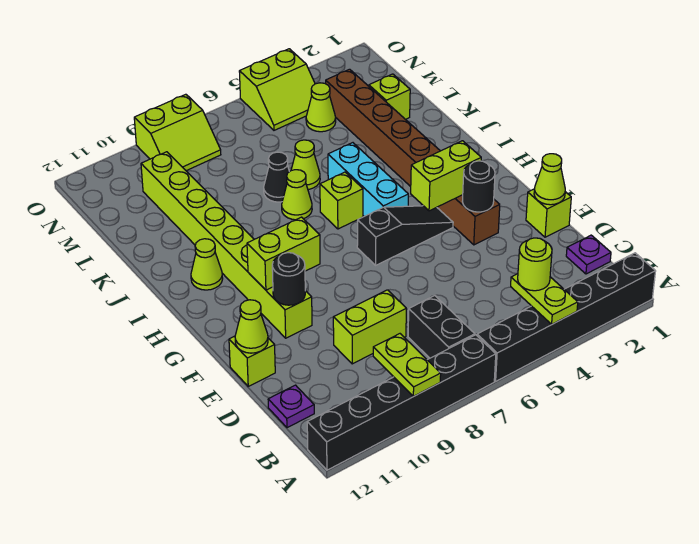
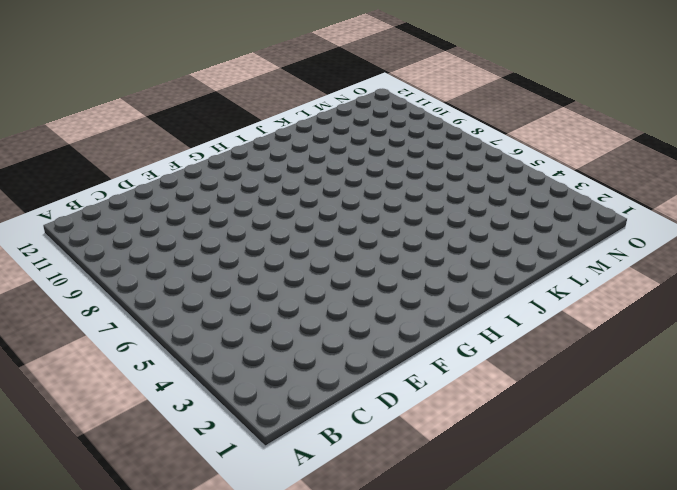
none -> black brick A1:A6 level 1
none -> black brick A7:A12 level 1
none -> black brick B7:C7 level 1
none -> purple plate C1 level 1

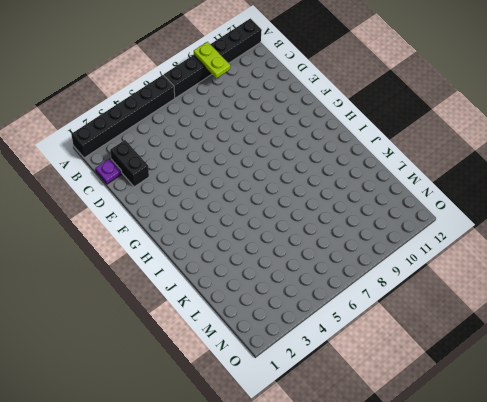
black brick C2:D2 level 1 -> black brick B7:C7 level 1
none -> purple plate C12 level 1
none -> lime brick D8:D9 level 1
none -> lime brick E1 level 1
none -> lime brick E12 level 1

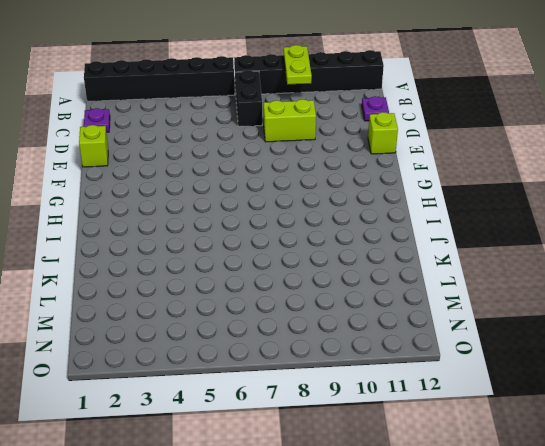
none -> brown brick F3:M3 level 1
none -> lime brick F10:M10 level 1
none -> black slope G4:G6 level 1 top 6
none -> cyan brick H5:J5 level 1

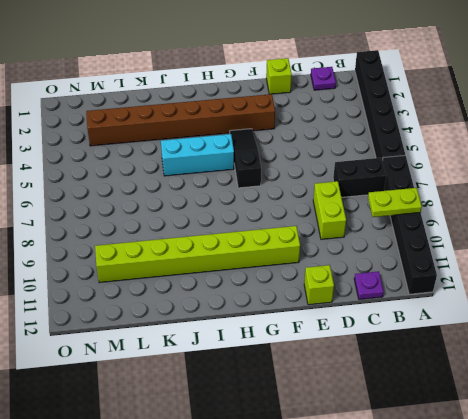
none -> lime brick I6 level 1
none -> lime cone I11 level 1
none -> lime cone J7 level 1
none -> lime cone K6 level 1

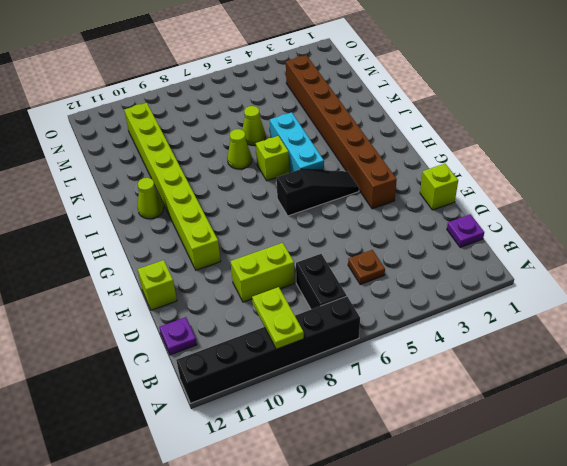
brown plate C5 level 1 -> none
none -> black brick A1:A6 level 1
none -> black cone K7 level 1
none -> lime brick L2 level 1
none -> lime cone M4 level 1

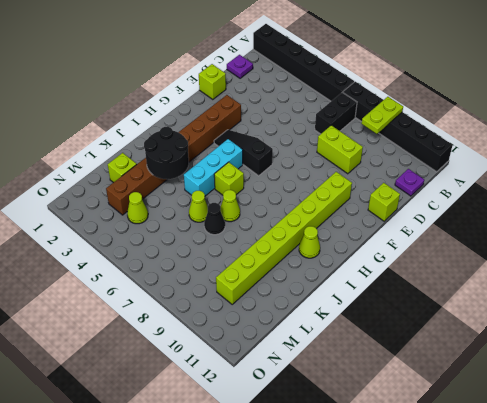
black round brick J3:K4 level 2 -> none
none -> lime slope N4:O5 level 1 top O
none -> lime slope N8:O9 level 1 top O
none -> lime plate A4:B4 level 2
none -> lime cone E1 level 2

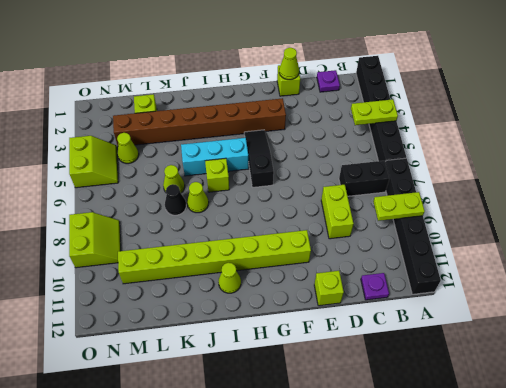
none -> lime cone E12 level 2
none -> black round brick F3 level 2
none -> black round brick F10 level 2
none -> lime brick G3:G4 level 2

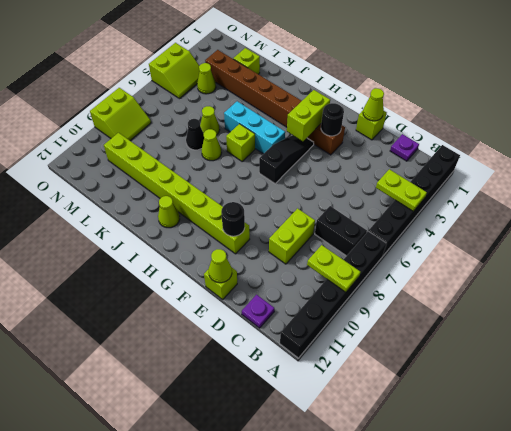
none -> lime brick G9:G10 level 2
none -> lime round brick B4 level 3

